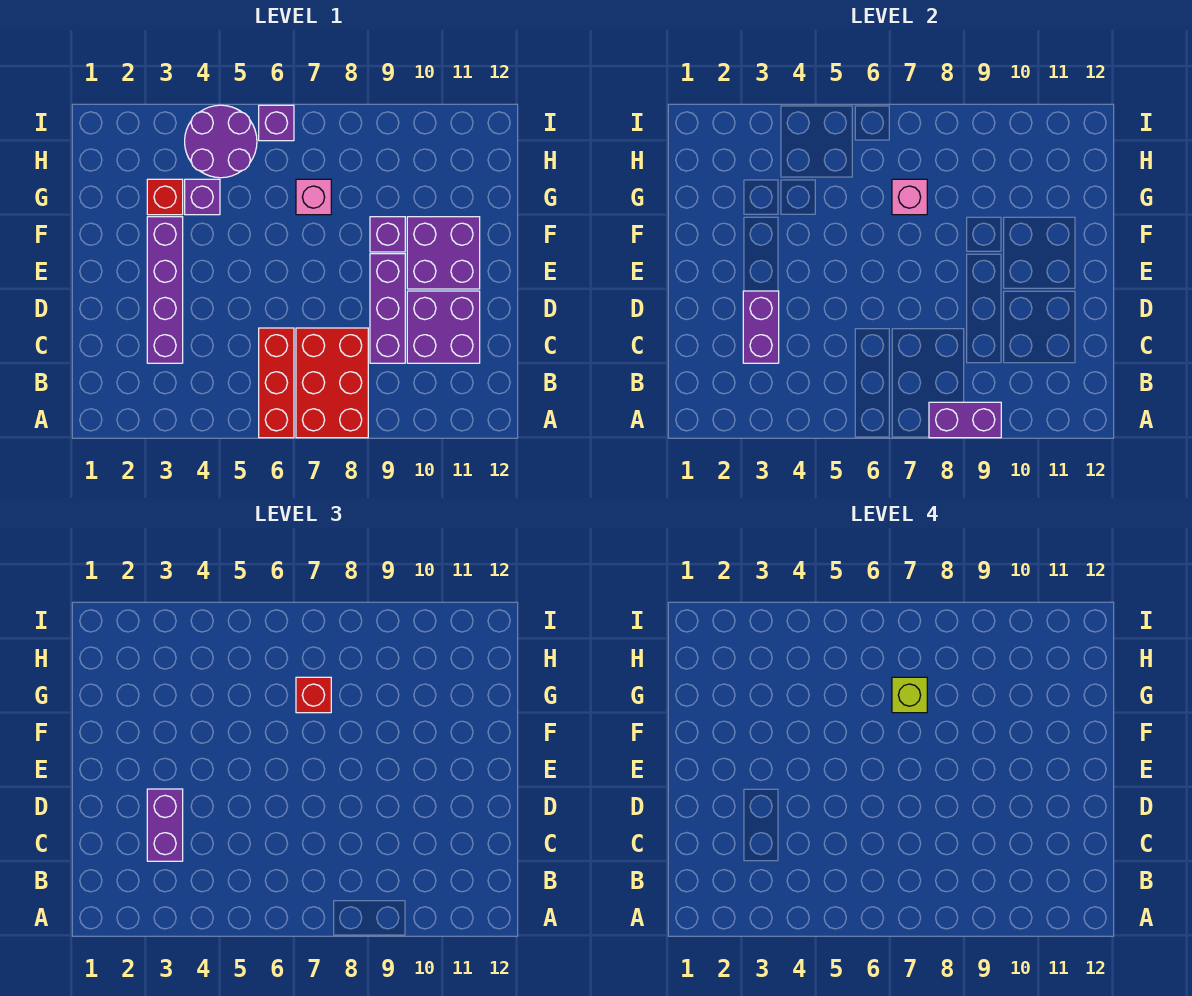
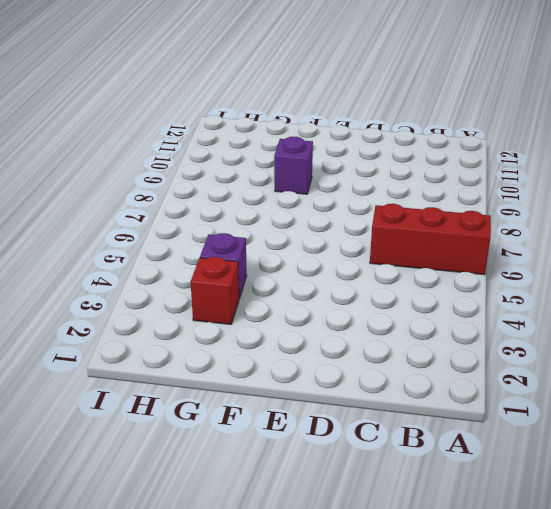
none -> red brick A7:C8 level 1
none -> purple brick C3:F3 level 1
none -> purple brick C9:E9 level 1

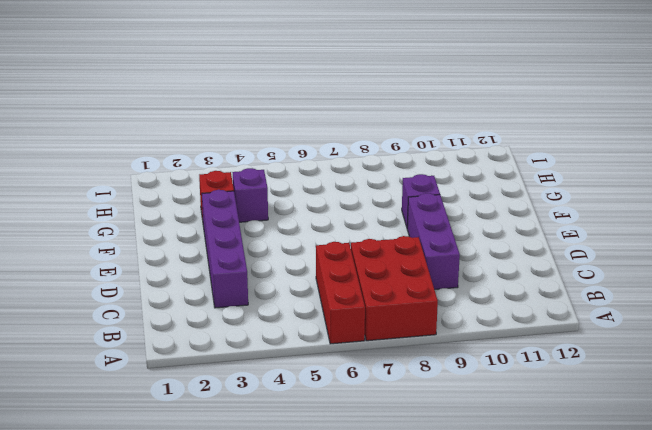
none -> purple brick C10:D11 level 1
none -> purple brick E10:F11 level 1
none -> pink brick G7 level 1

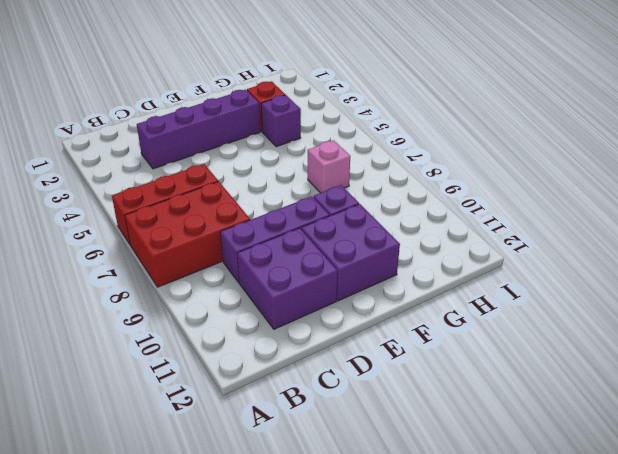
none -> purple round brick H4:I5 level 1
none -> purple brick I6 level 1
none -> purple brick A8:A9 level 2

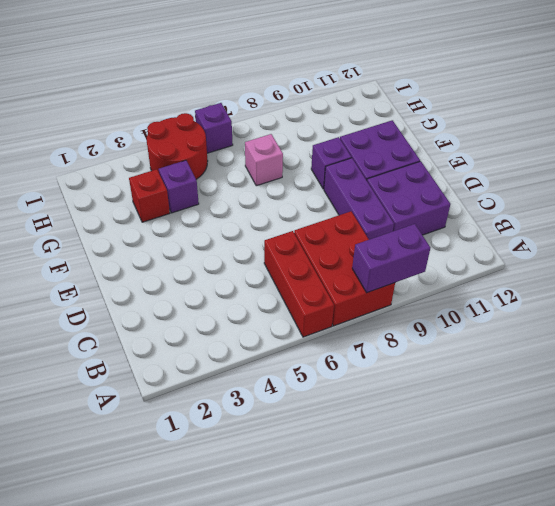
red round brick H4:I5 level 1 -> purple round brick H4:I5 level 1
none -> purple brick C3:F3 level 1
none -> purple brick C3:D3 level 2
none -> pink brick G7 level 2

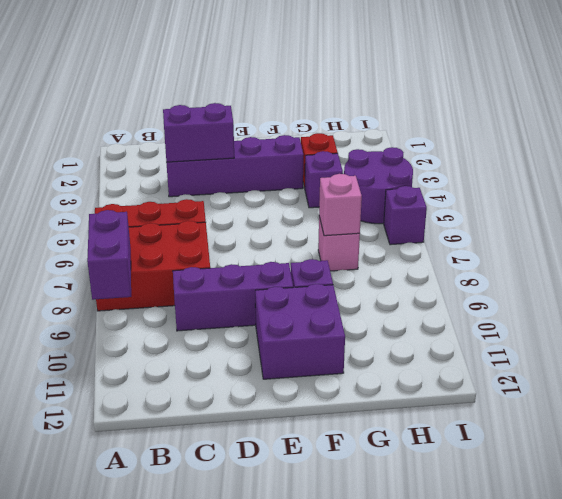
none -> purple brick C10:D11 level 1
none -> purple brick C3:D3 level 3
none -> red brick G7 level 3

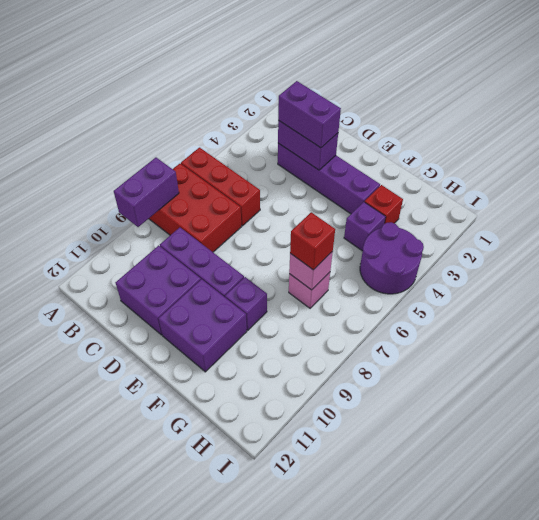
none -> purple brick I6 level 1
none -> lime brick G7 level 4

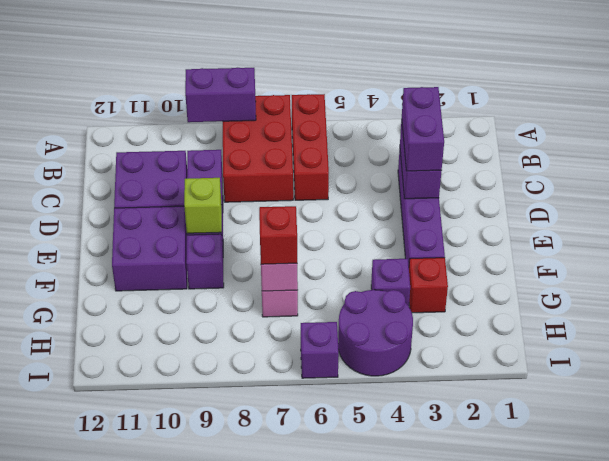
lime brick E9 level 2 -> lime brick G7 level 4

